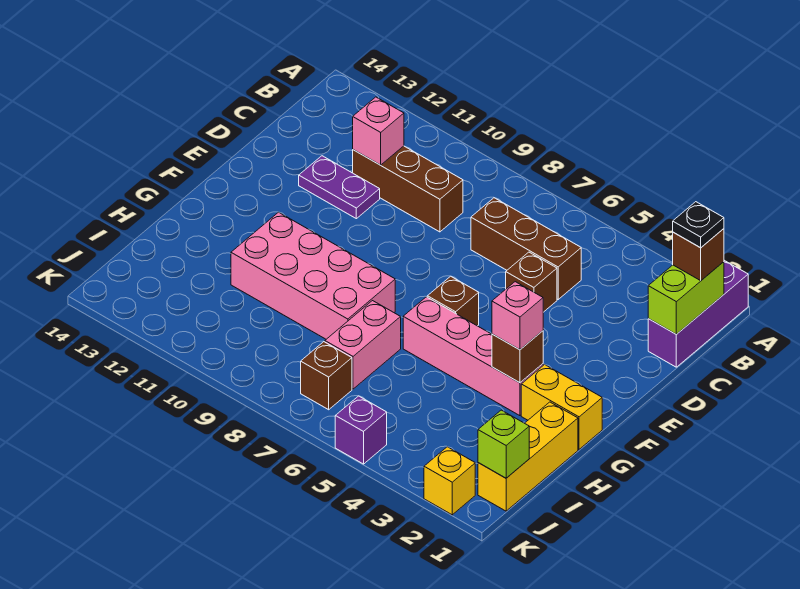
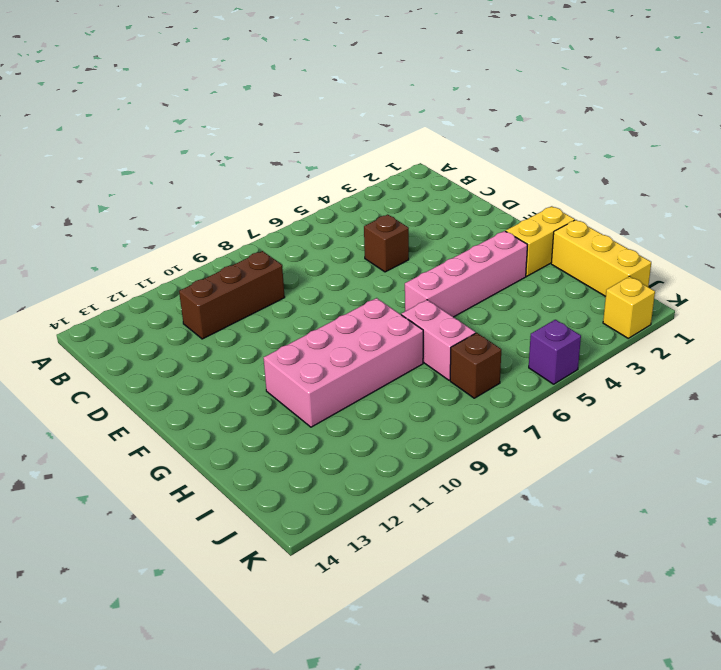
none -> purple brick A1:C1 level 1
none -> brown brick C5:C7 level 1
none -> purple plate D11:D12 level 1

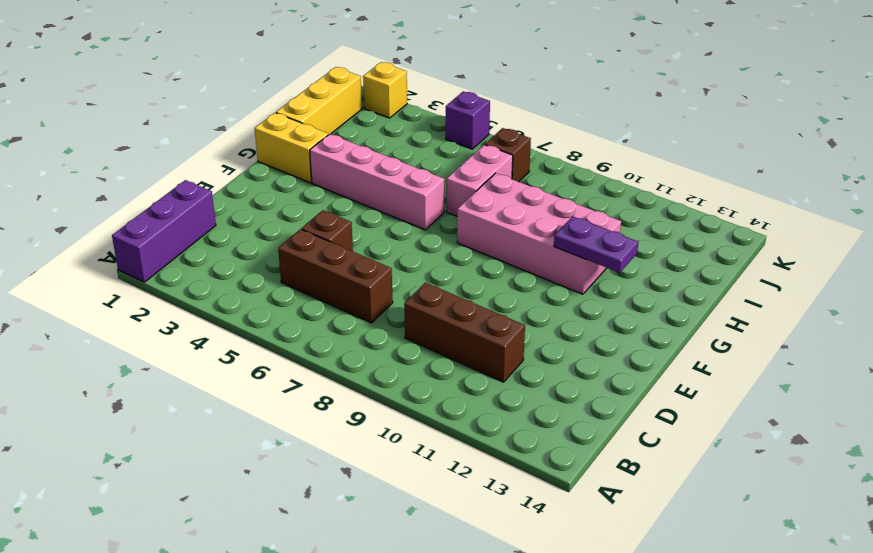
purple plate G11:G12 level 2 -> purple plate D11:D12 level 1
none -> brown brick F6 level 1
none -> lime brick B1:C1 level 2
none -> pink brick C11 level 2

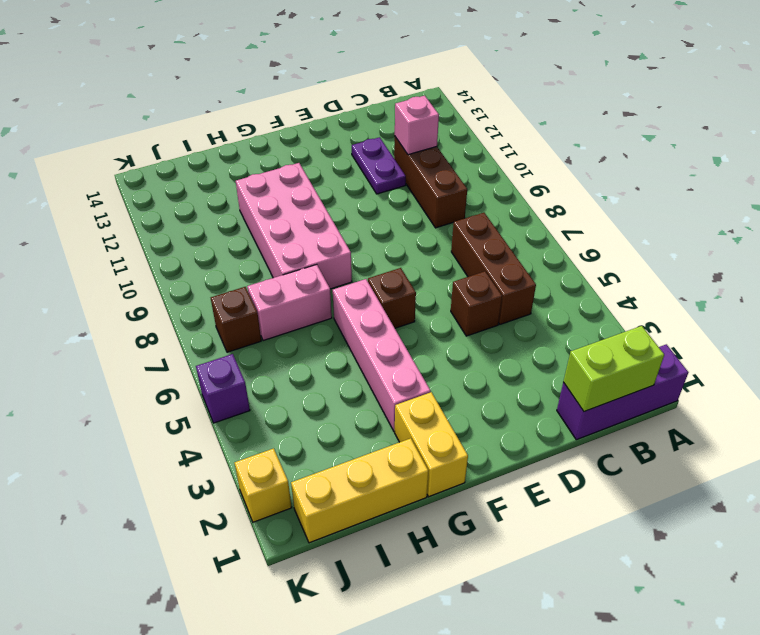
none -> brown brick G3 level 2
none -> lime brick J1 level 2
none -> brown brick B1 level 3

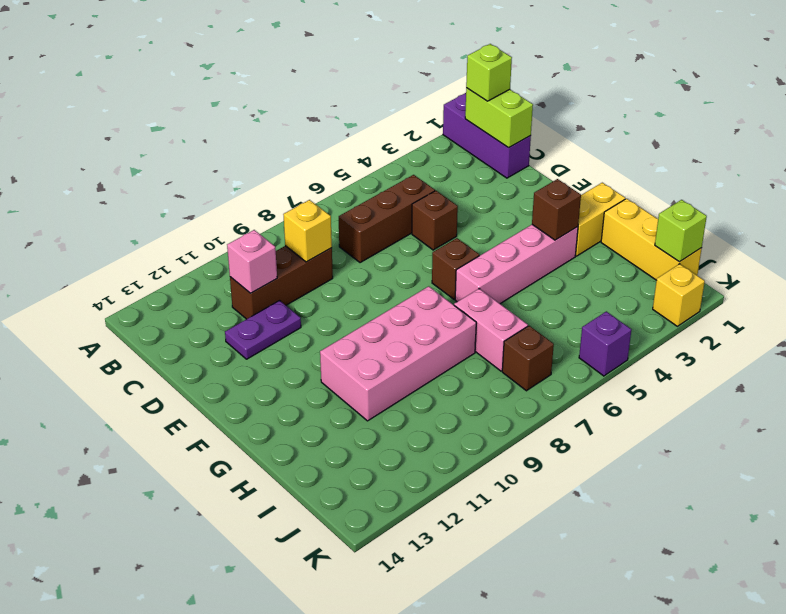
lime brick B1 level 3 -> brown brick B1 level 3
yellow brick C9 level 2 -> none
none -> pink brick G3 level 3
none -> black plate B1 level 4

